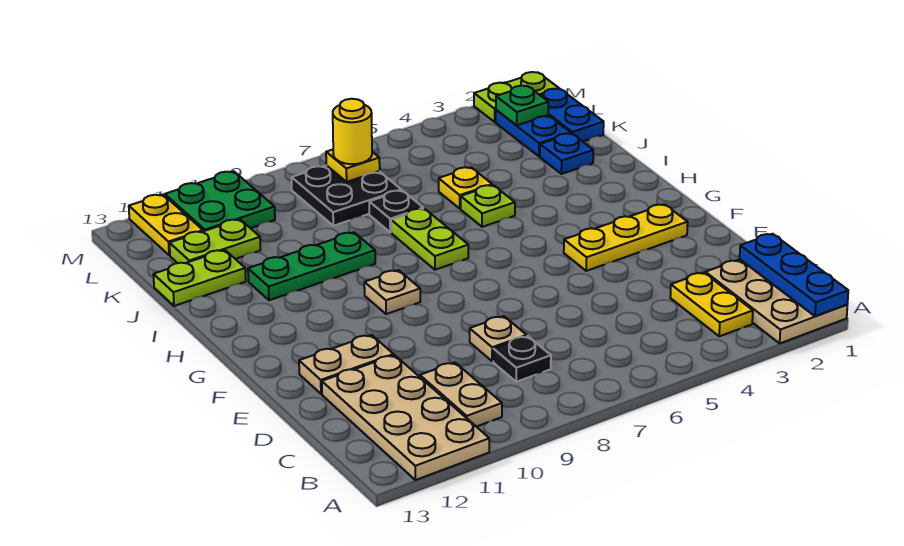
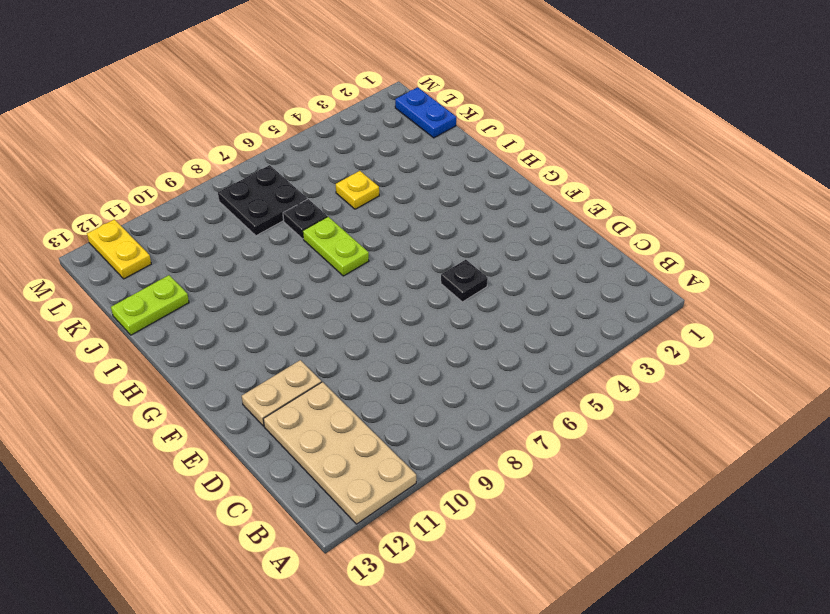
black plate E5 level 1 -> black plate C8 level 1
none -> tan plate A1:C2 level 1
none -> yellow plate B3:C3 level 1
none -> tan plate B10:C10 level 1

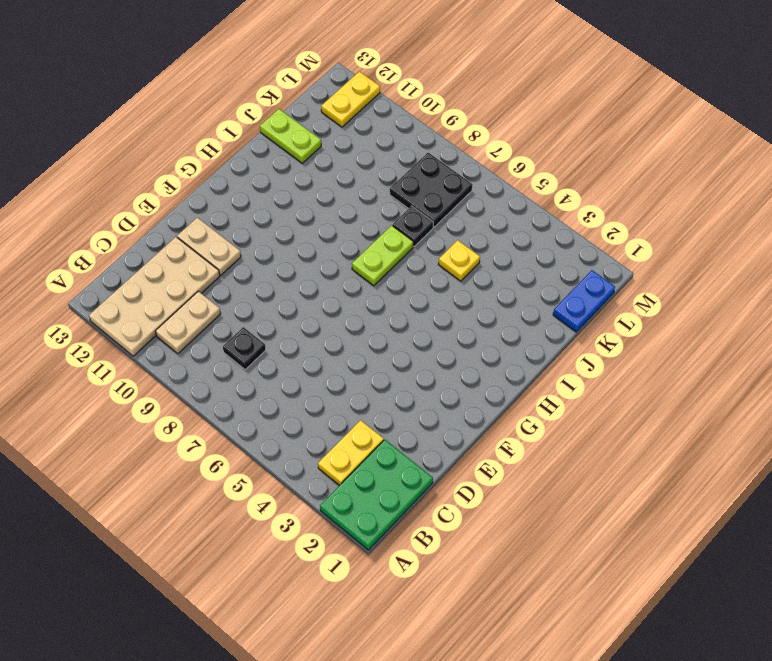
green plate A1:C2 level 1 -> tan plate A1:C2 level 1
none -> tan plate D8 level 1
none -> yellow plate F2:F4 level 1
none -> tan plate G9 level 1

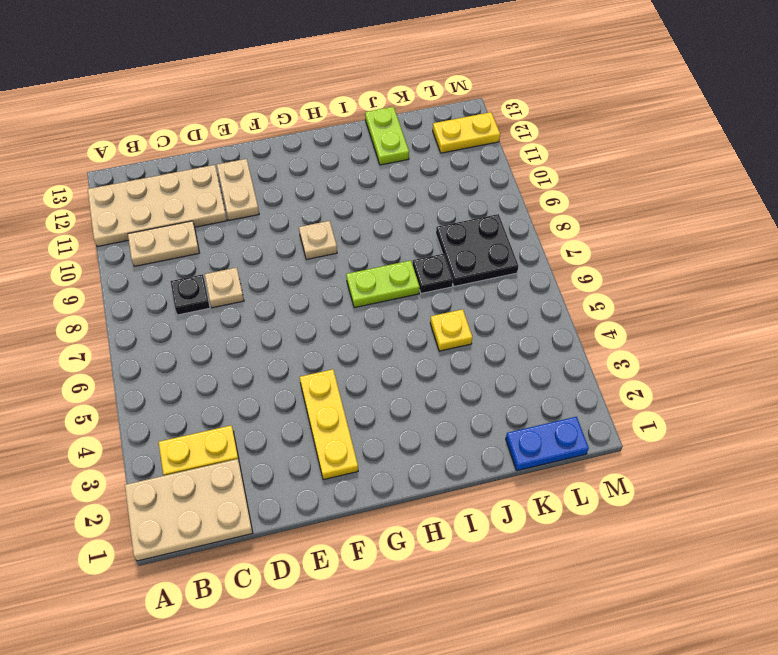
none -> lime plate I5 level 1
none -> green plate I9:I11 level 1
none -> blue plate J2 level 1

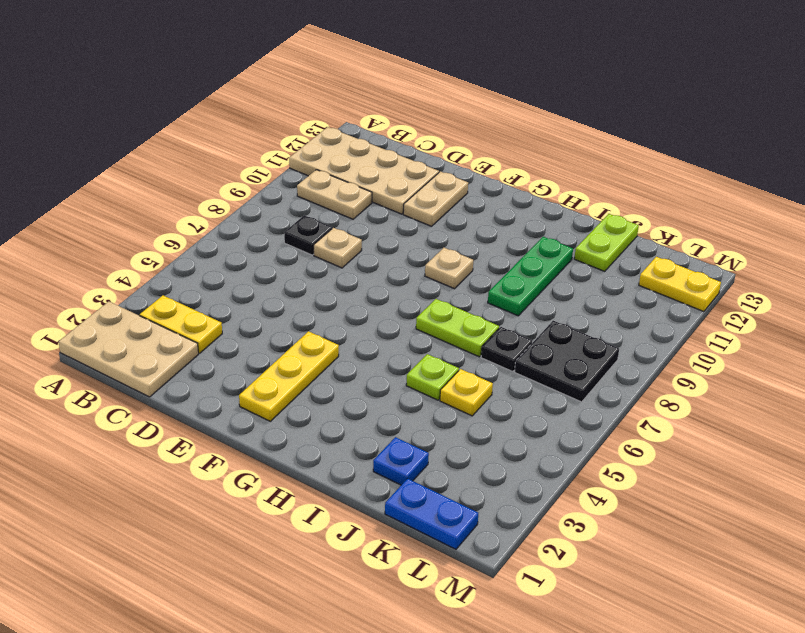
none -> blue plate K2:L2 level 1
none -> lime plate K11:K12 level 1
none -> green plate L10:M11 level 1

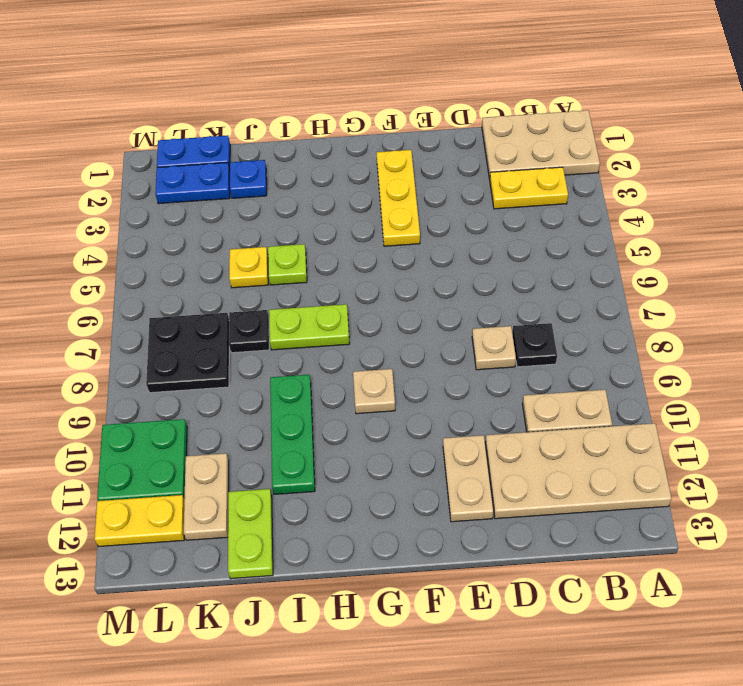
tan plate K11:K12 level 1 -> lime plate K11:K12 level 1
none -> lime plate M1:M2 level 1
none -> blue plate A1:C1 level 2
none -> green plate L2 level 2

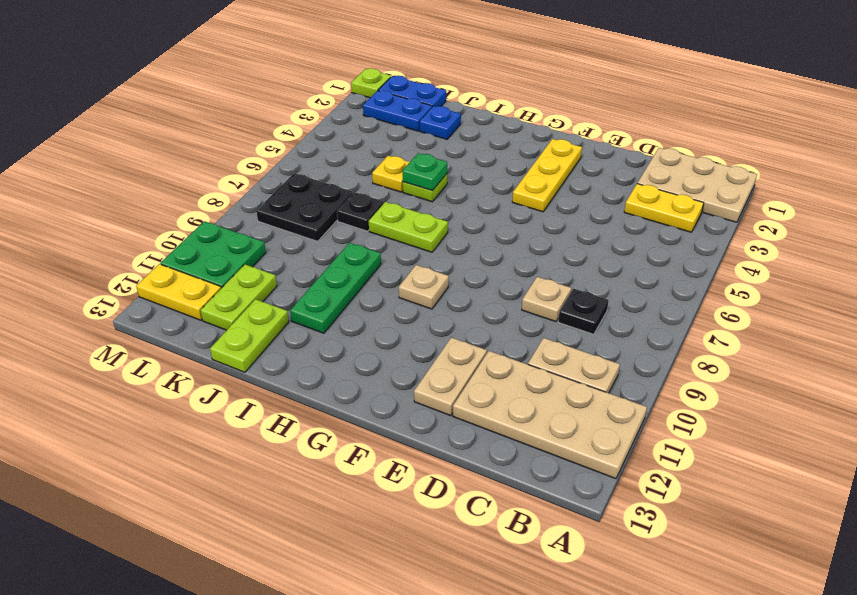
green plate I5 level 2 -> green plate L2 level 2
lime plate M1 level 1 -> lime plate M1:M2 level 1
none -> blue plate A1:C1 level 2
none -> yellow plate L7 level 2
none -> yellow round brick L7 level 3

